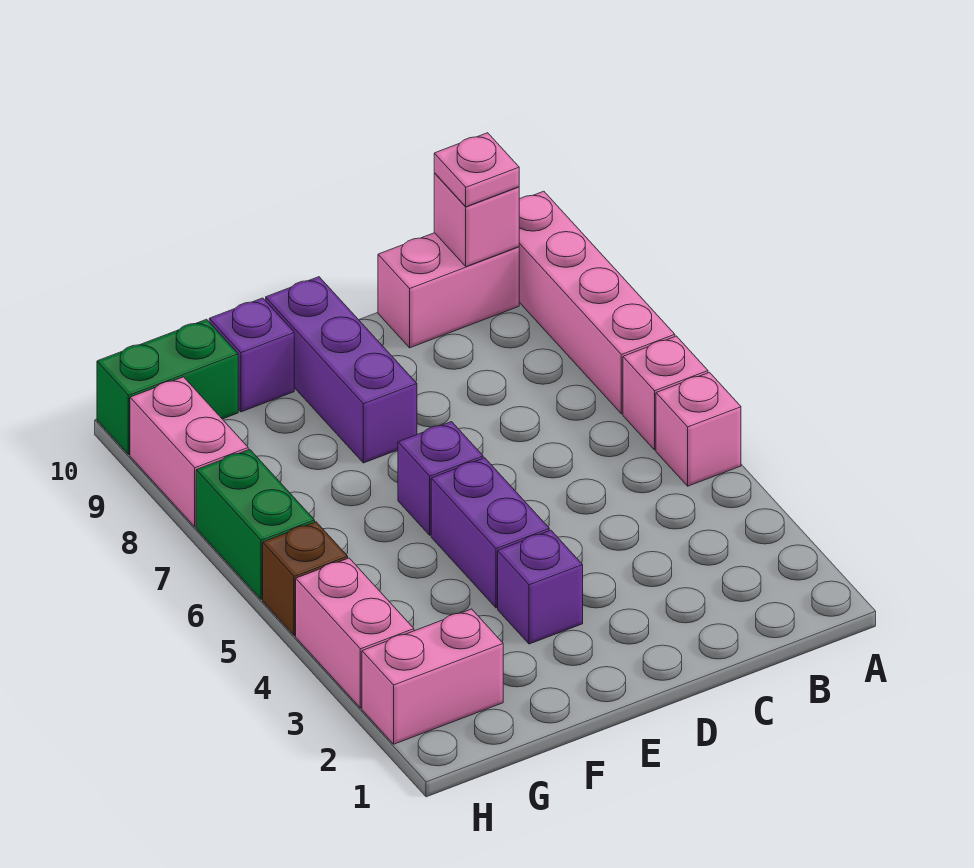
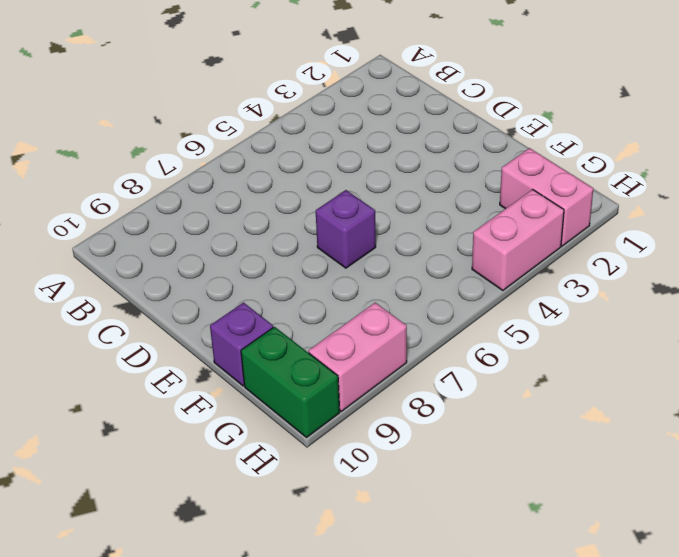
none -> pink brick A5 level 1
none -> pink brick A6 level 1
none -> pink brick A7:A10 level 1

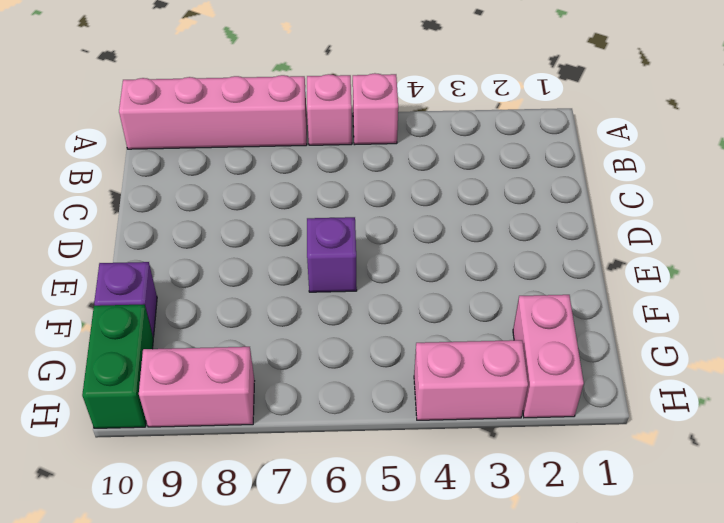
none -> pink brick B10:C10 level 1
none -> purple brick E3 level 1
none -> purple brick E4:E5 level 1

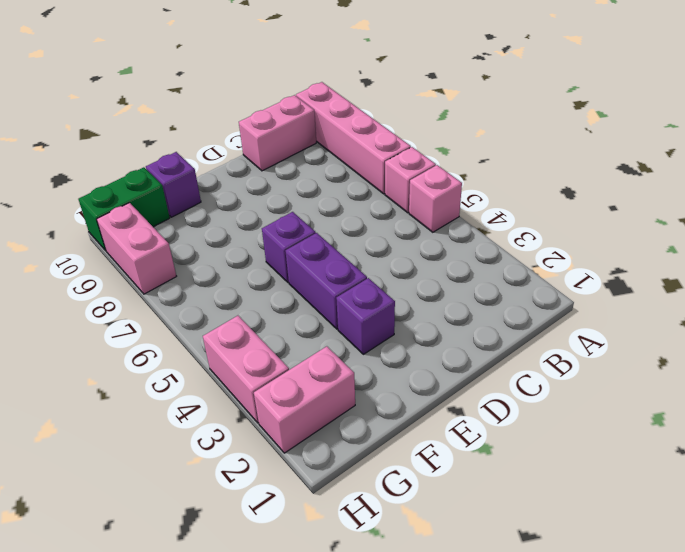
none -> purple brick E8:E10 level 1
none -> brown brick H5 level 1
none -> green brick H6:H7 level 1

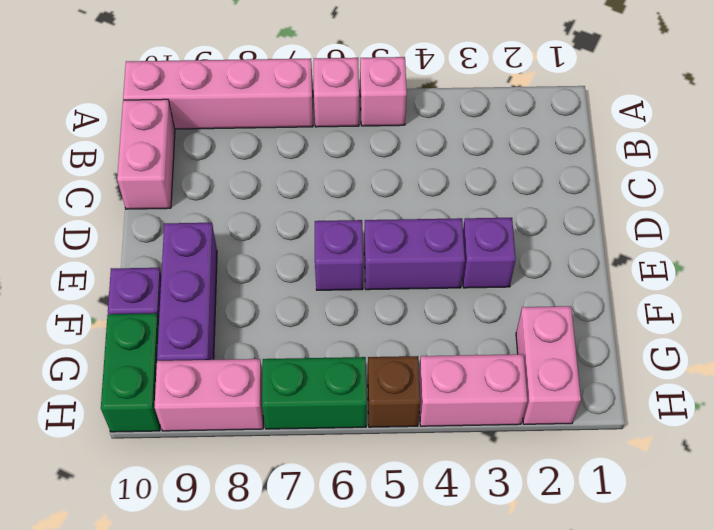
purple brick E9:G9 level 1 -> purple brick E8:E10 level 1
none -> pink brick B10 level 2
none -> pink plate B10 level 3

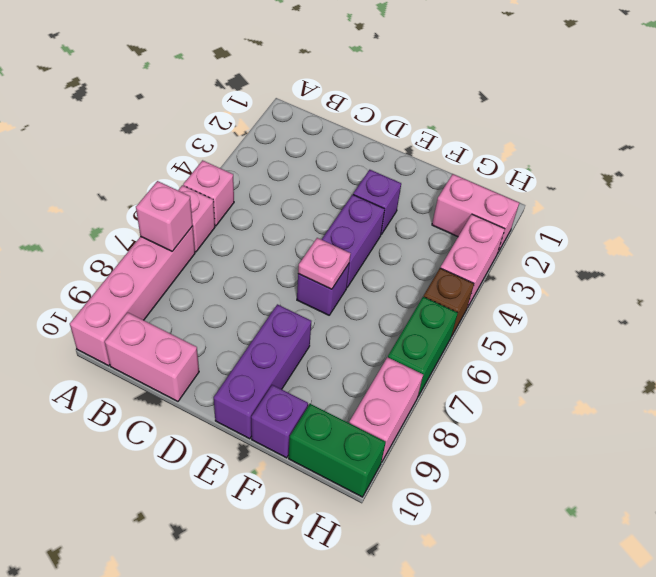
pink brick A7 level 2 -> pink brick B10 level 2
pink plate E6 level 2 -> pink plate B10 level 3

